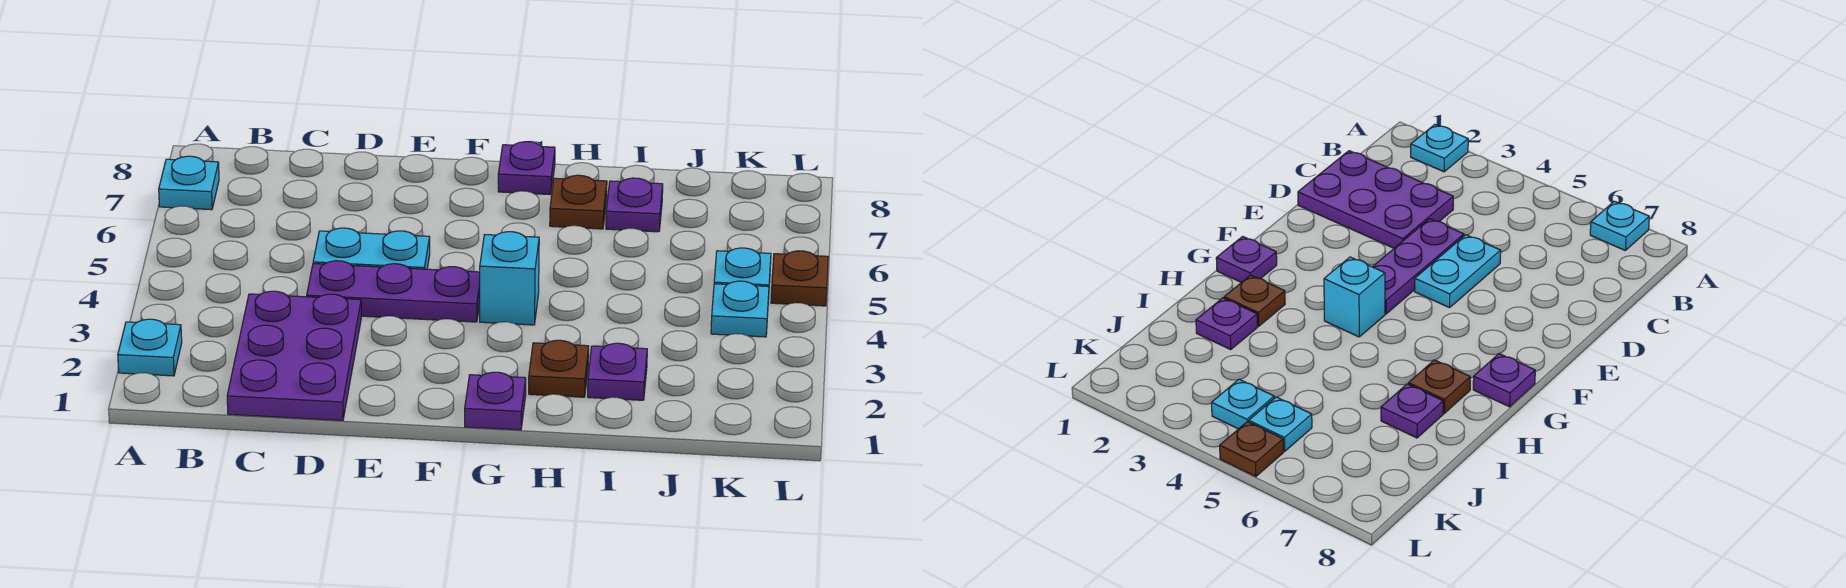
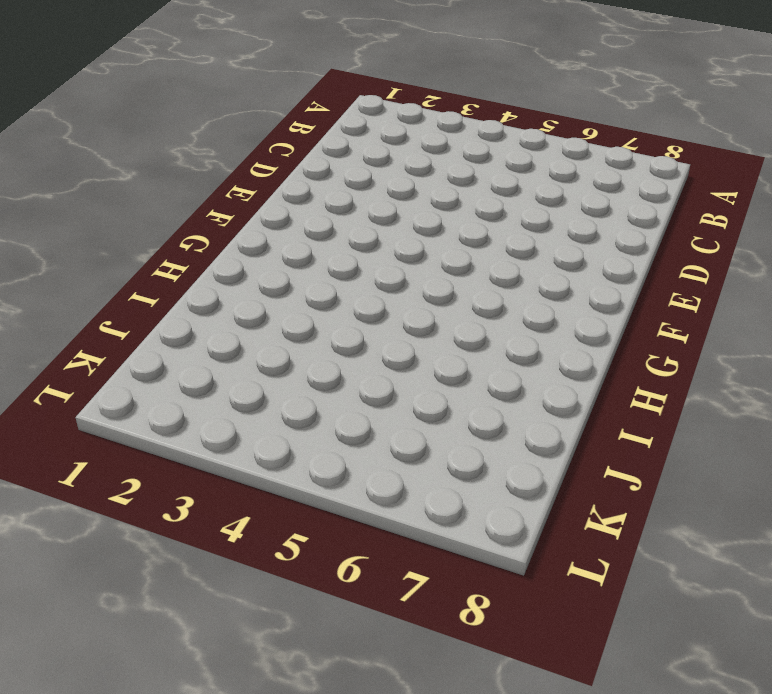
none -> cyan plate A2 level 1
none -> cyan plate A7 level 1
none -> purple plate C1:D3 level 1

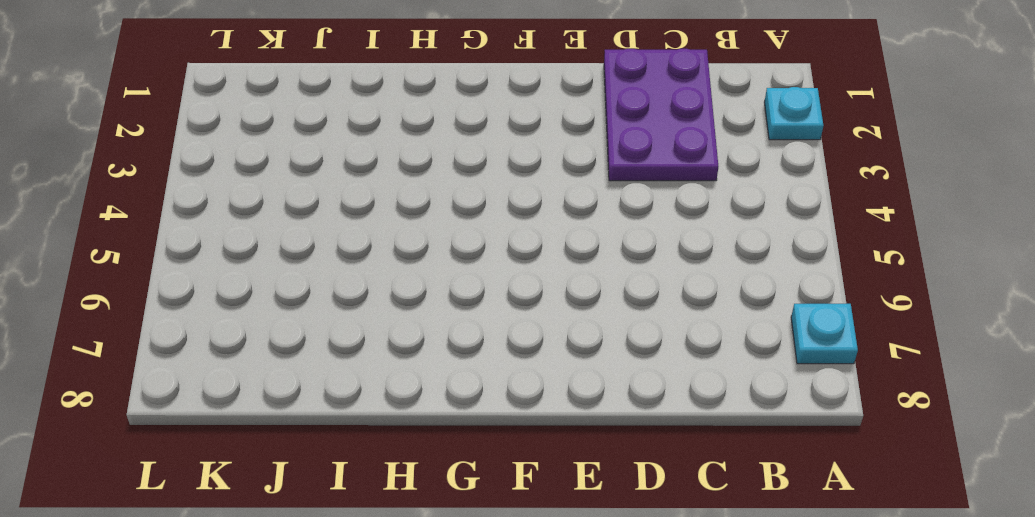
none -> purple plate D4:F4 level 1
none -> cyan plate D5:E5 level 1
none -> purple plate G1 level 1

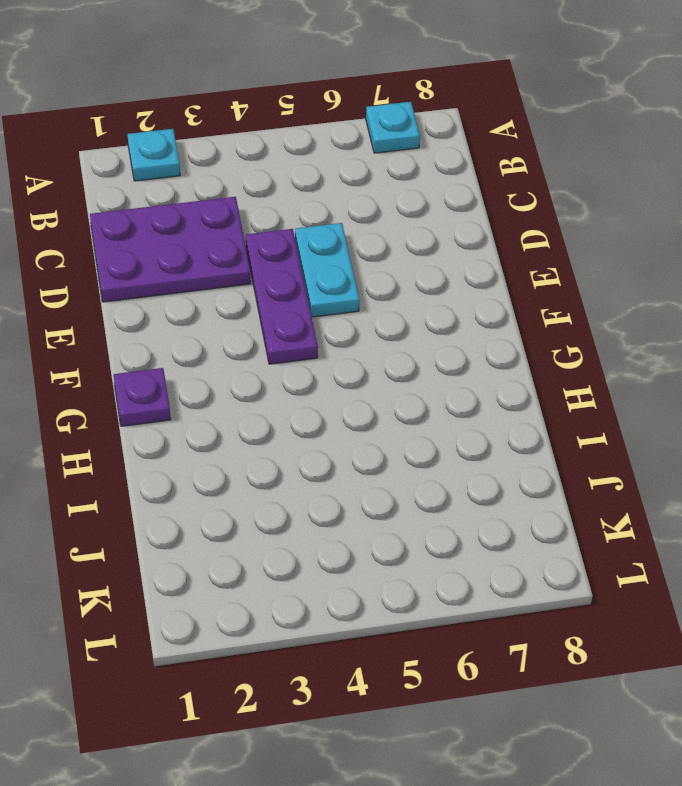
none -> cyan brick G4 level 1
none -> purple plate G8 level 1
none -> brown plate H2 level 1

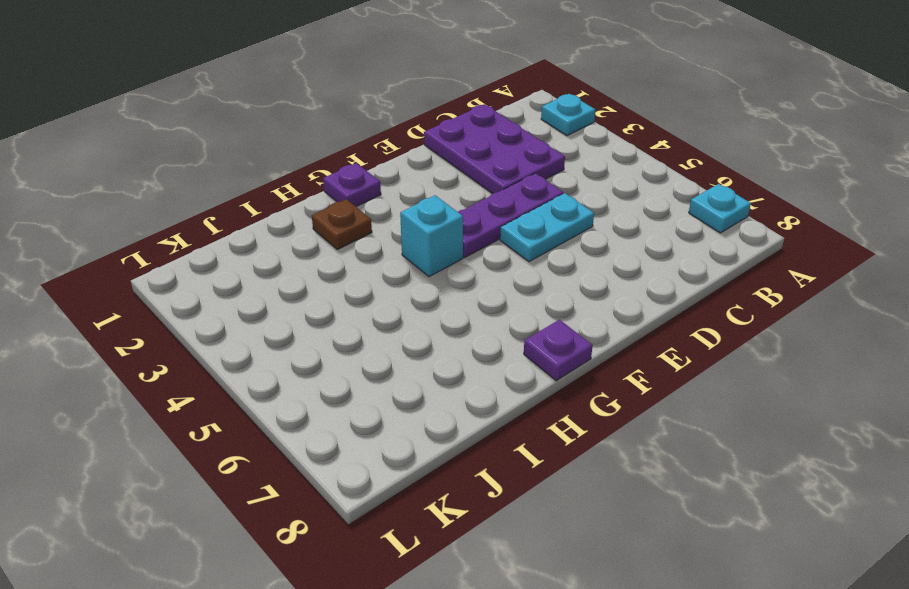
none -> brown plate H7 level 1
none -> purple plate I2 level 1
none -> purple plate I7 level 1

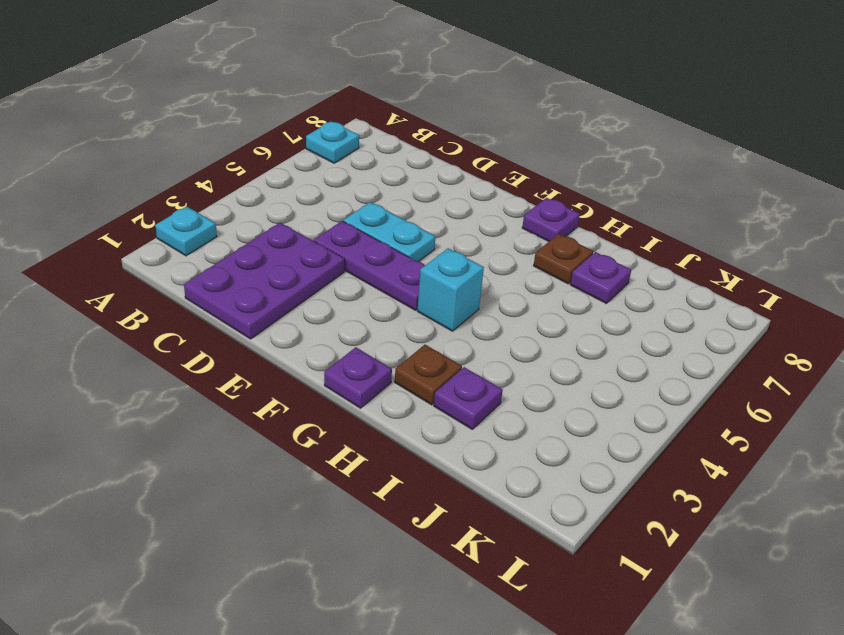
none -> cyan plate K4 level 1
none -> cyan plate K5 level 1
none -> brown plate L5 level 1

